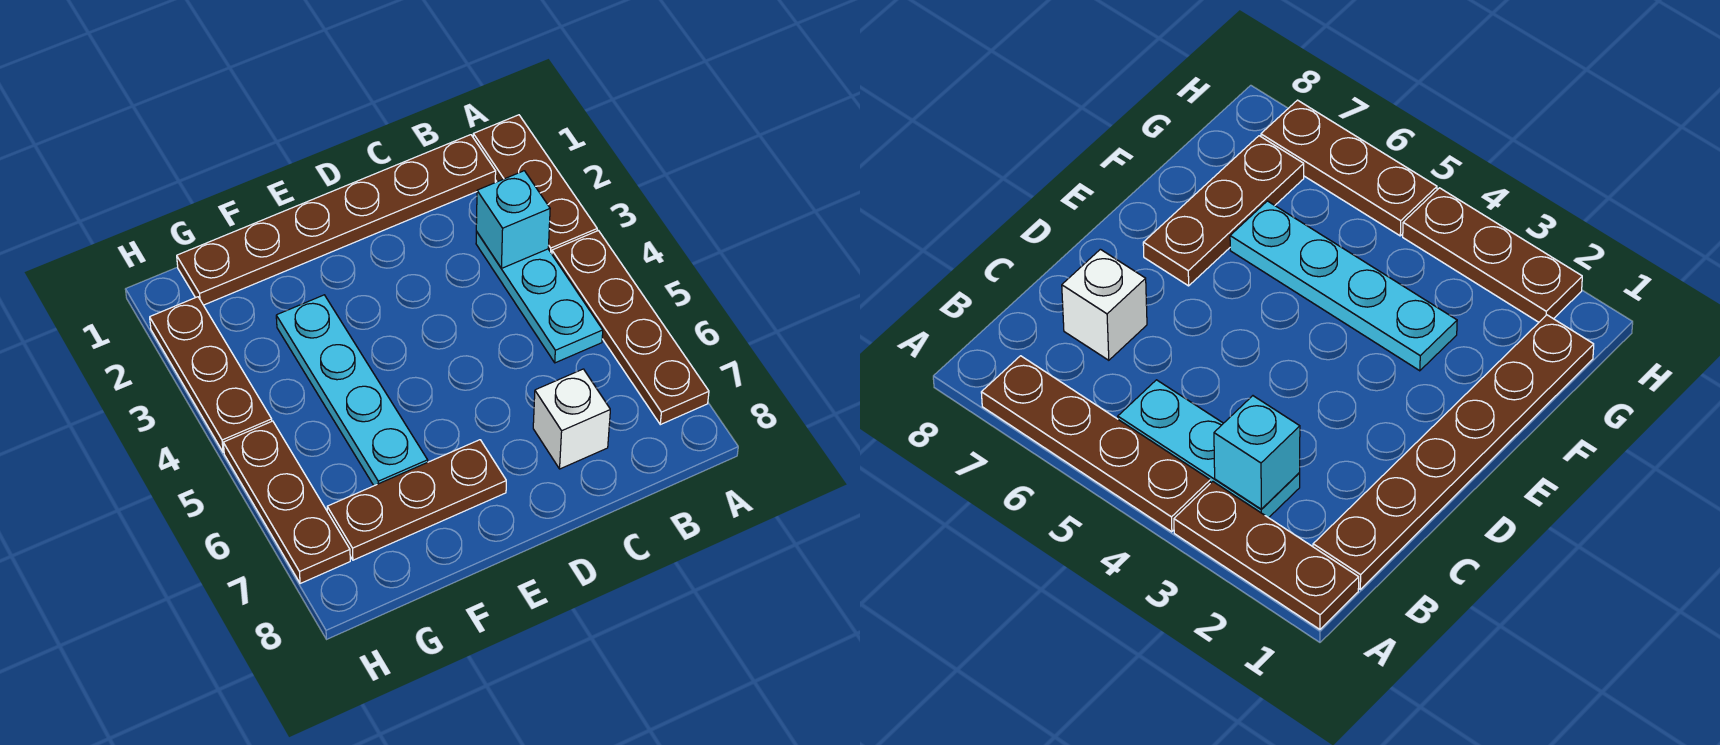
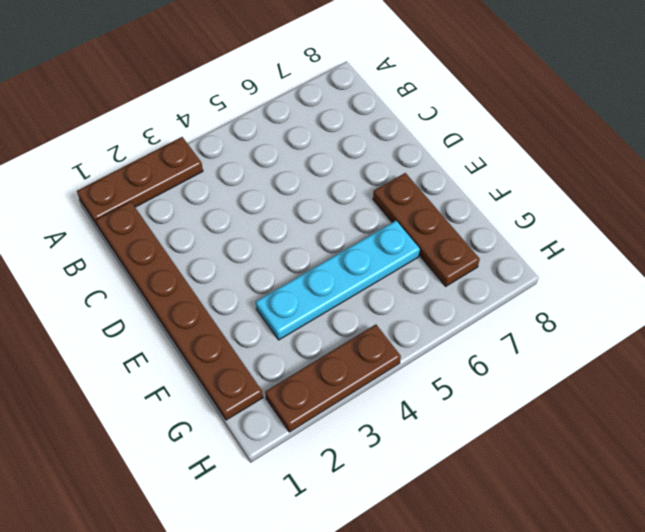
none -> brown plate A4:A7 level 1
none -> cyan plate B3:B5 level 1

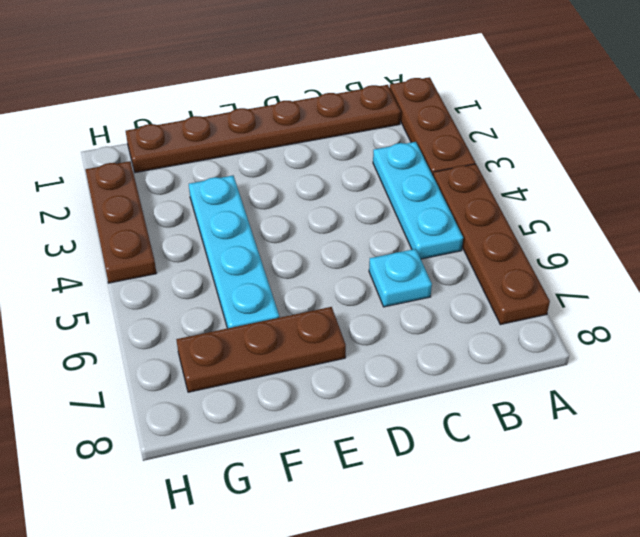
cyan plate C6 level 1 -> none
none -> white brick C7 level 1
none -> brown plate H5:H7 level 1

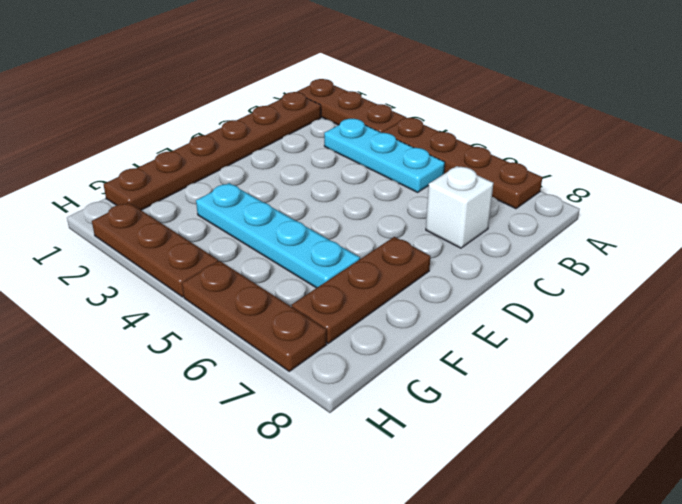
none -> cyan brick B3 level 2

